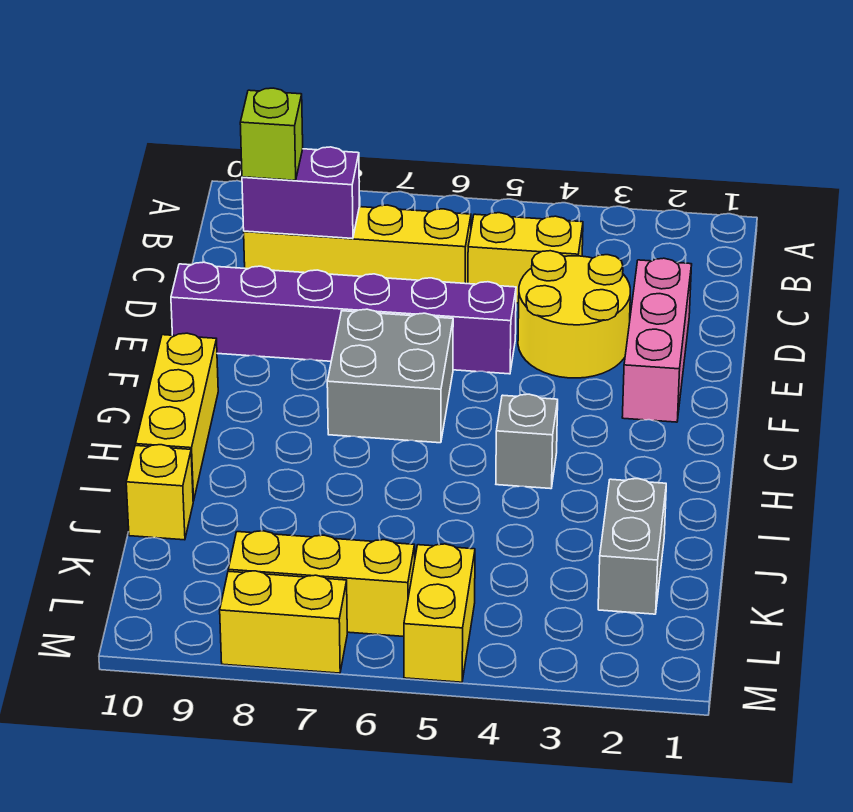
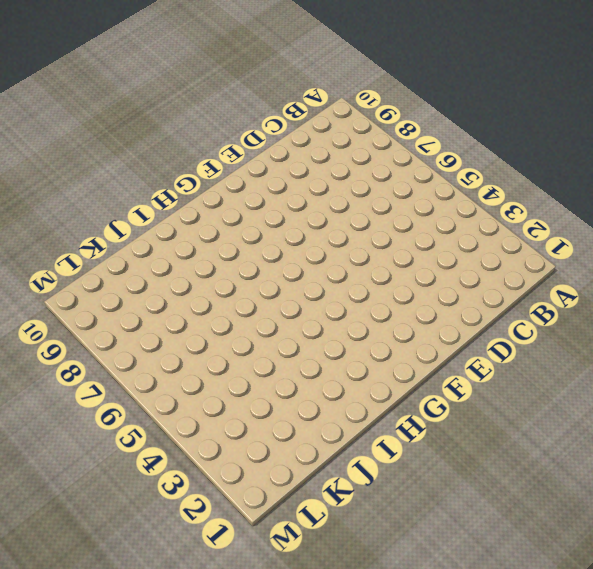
none -> yellow brick C4:C5 level 1
none -> yellow brick C6:C9 level 1
none -> pink brick D2:F2 level 1

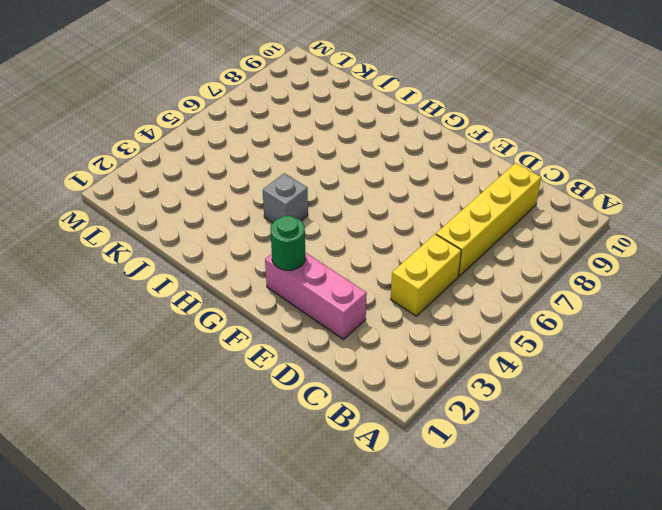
green round brick F2 level 2 -> none
none -> yellow round brick D3:E4 level 1
none -> purple brick E5:E10 level 1
none -> grey brick F6:G7 level 1

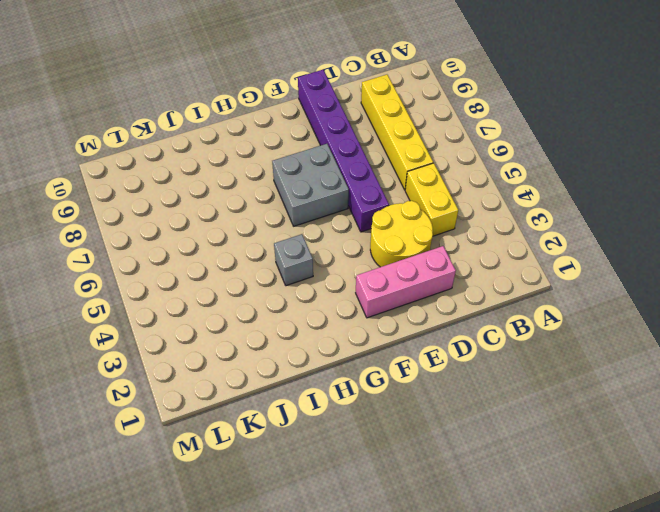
none -> yellow brick G10:I10 level 1
none -> grey brick J2:K2 level 1
none -> yellow brick J10 level 1

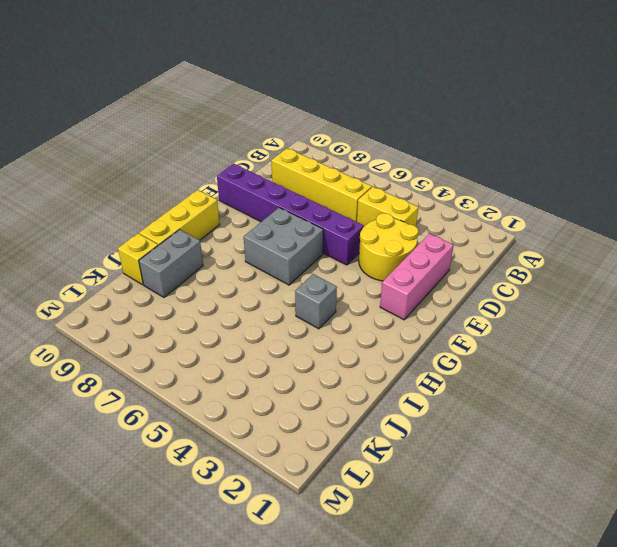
grey brick I9:J9 level 1 -> grey brick J2:K2 level 1
none -> yellow brick L5:M5 level 1
none -> yellow brick L6:L8 level 1
none -> yellow brick M7:M8 level 1

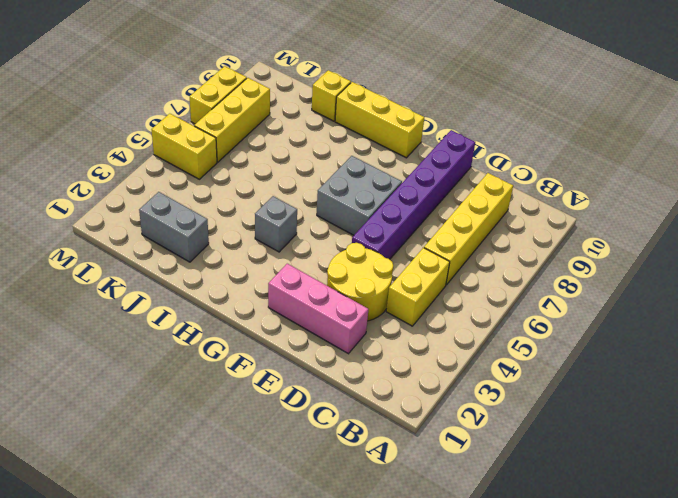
none -> purple brick C8:C9 level 2
none -> lime brick C9 level 3

